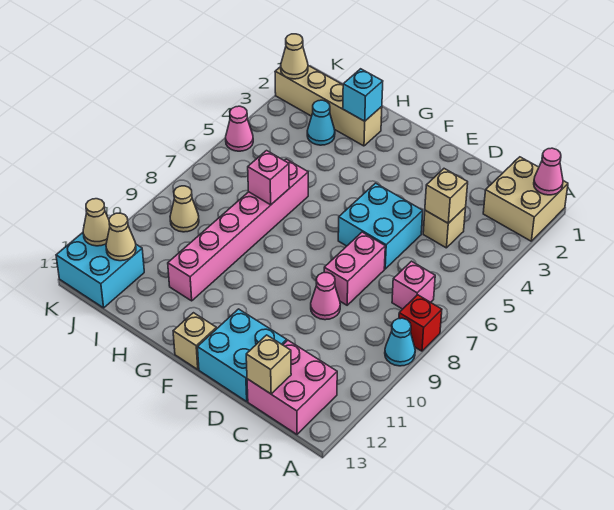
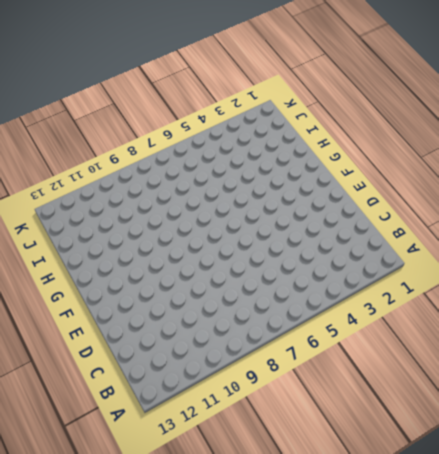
none -> tan brick A1:B2 level 1
none -> red brick A8 level 1
none -> cyan cone A9 level 1

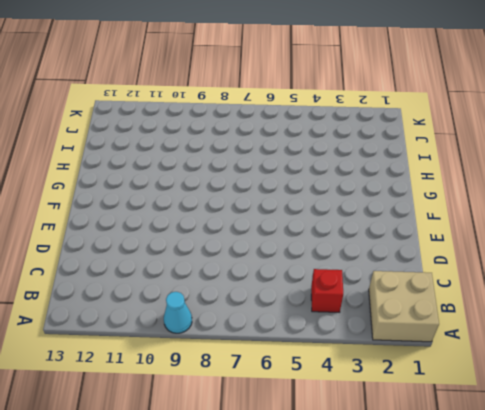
red brick B4 level 1 -> red brick A8 level 1
none -> pink brick B7 level 1
none -> pink brick B12:C13 level 1
none -> tan brick C4 level 1

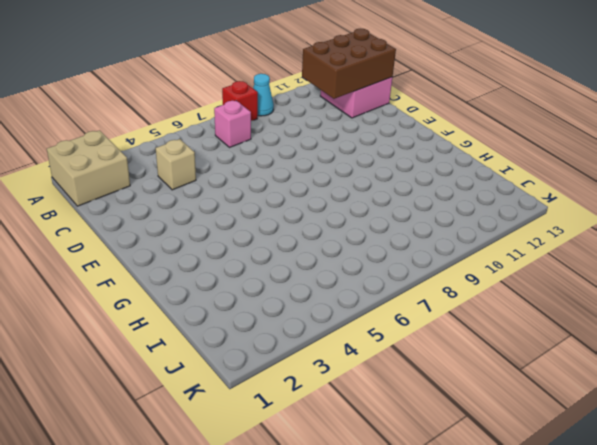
brown brick B11:C13 level 2 -> tan brick C13 level 2
none -> cyan brick D5:E6 level 1
none -> pink brick D7:D8 level 1
none -> pink cone D9 level 1

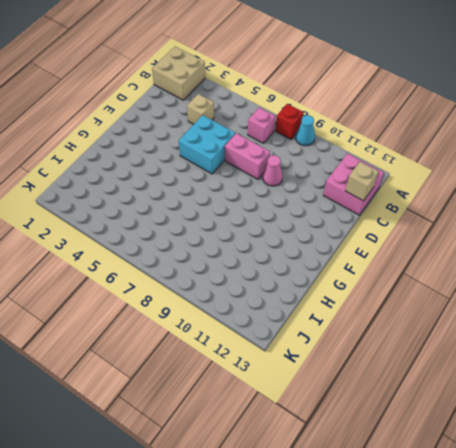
none -> cyan brick D12:E13 level 1
none -> tan brick F13 level 1
none -> tan brick H2:K2 level 1

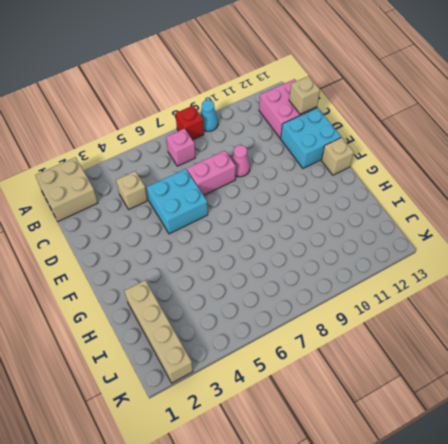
none -> pink brick H6:H11 level 1
none -> cyan cone I3 level 1
none -> tan cone J9 level 1

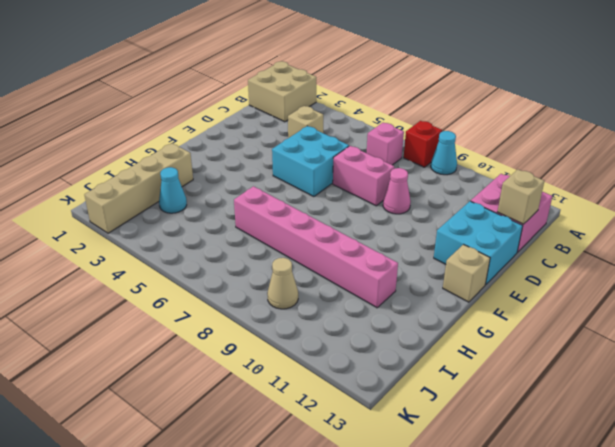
none -> cyan brick J12:K13 level 1
none -> pink cone K5 level 1
none -> pink cone A1 level 2

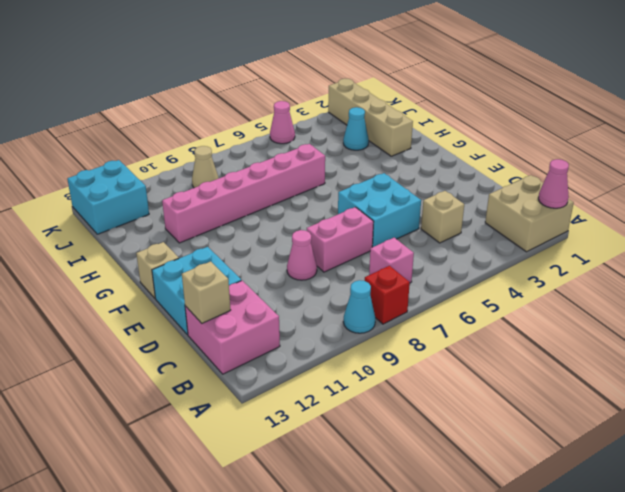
none -> tan brick C4 level 2
none -> cyan brick H2 level 2
none -> pink brick H7 level 2

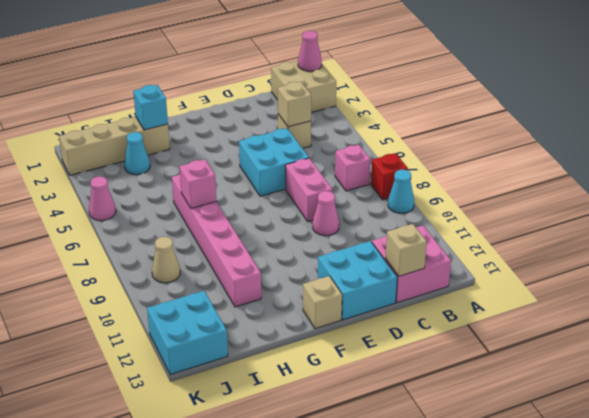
none -> tan cone J12 level 2
none -> tan cone K2 level 2
none -> tan cone K12 level 2

